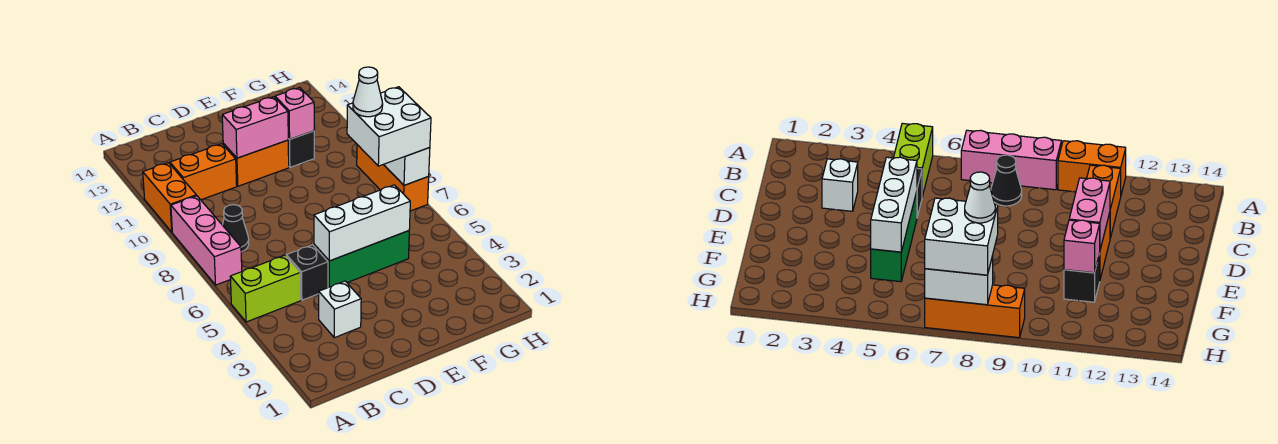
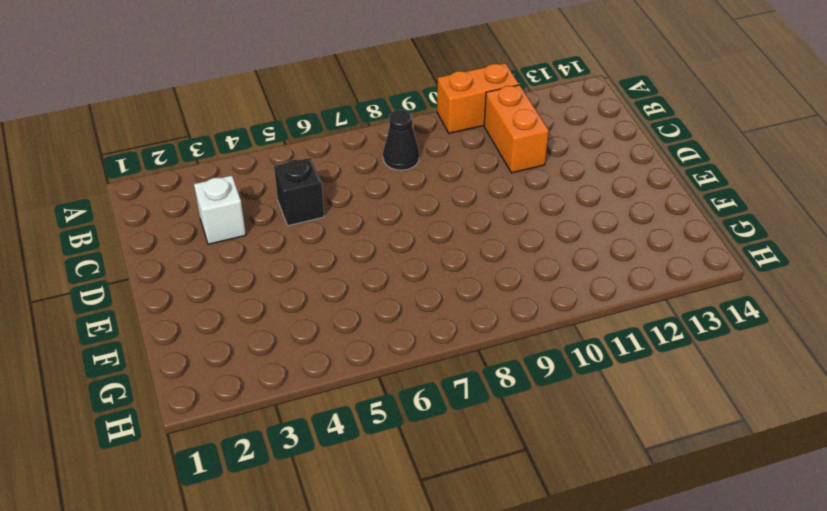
none -> lime brick A5:B5 level 1
none -> pink brick A7:A9 level 1
none -> green brick D5:F5 level 1

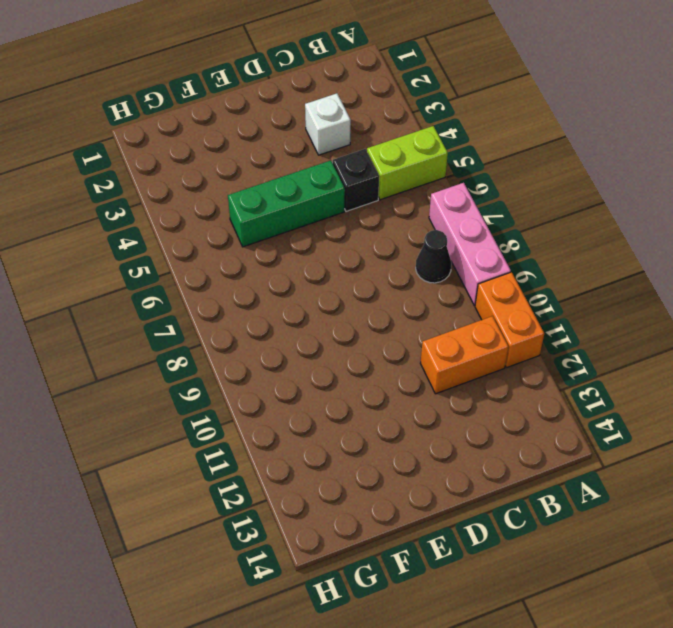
none -> orange brick D11:E11 level 1
none -> black brick F11 level 1
none -> orange brick H7:H9 level 1

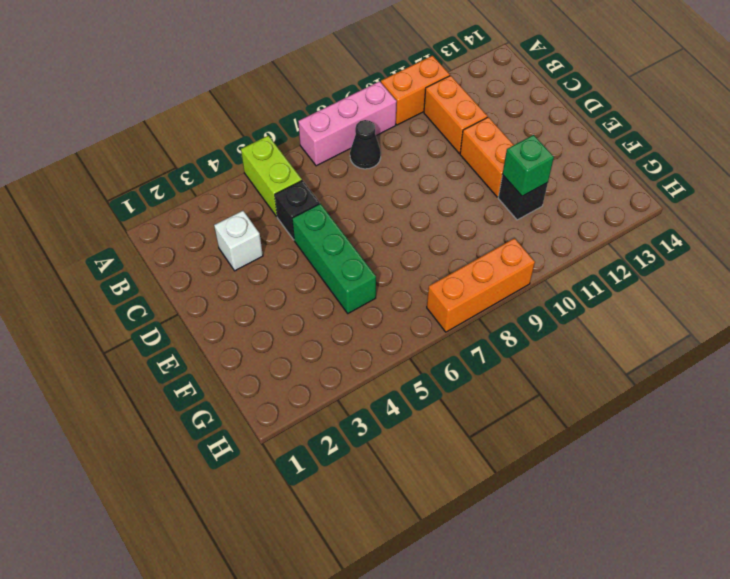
green brick F11 level 2 -> pink brick F11 level 2
none -> white brick D5:F5 level 2
none -> pink brick D11:E11 level 2
none -> white brick H7:H8 level 2

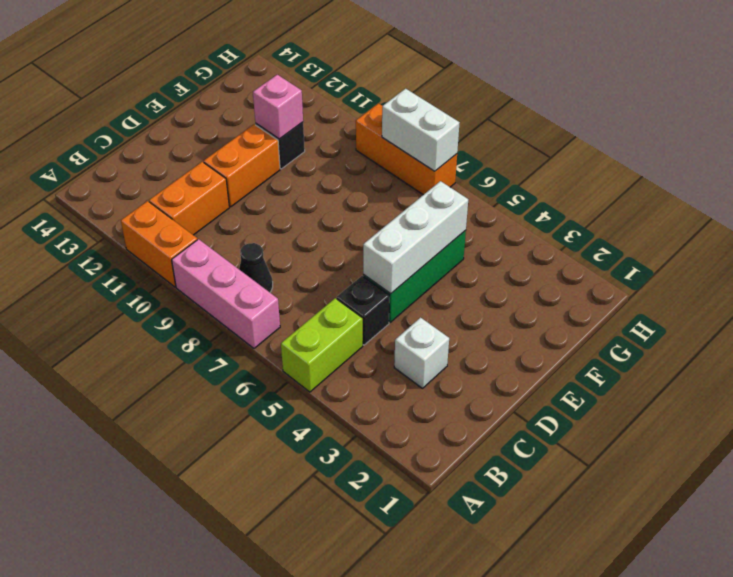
none -> pink brick D11:E11 level 2
none -> white brick G7:H8 level 3
none -> white cone G8 level 4

